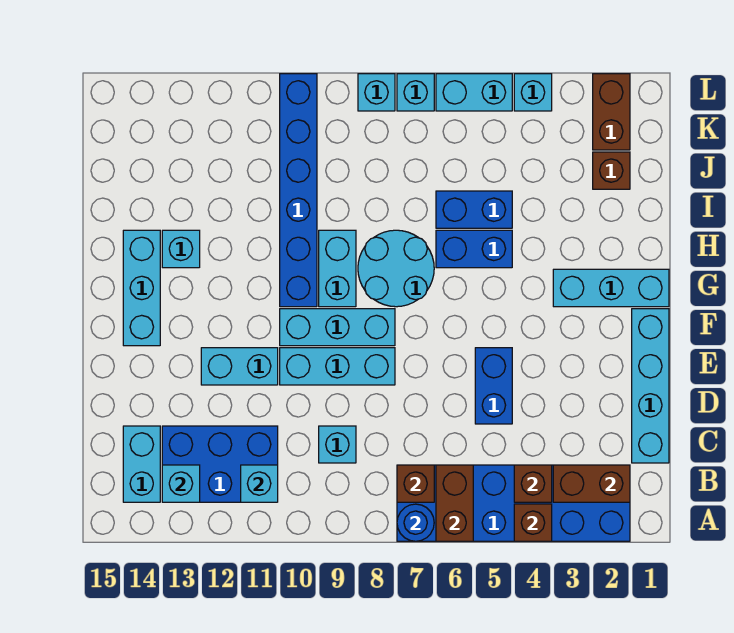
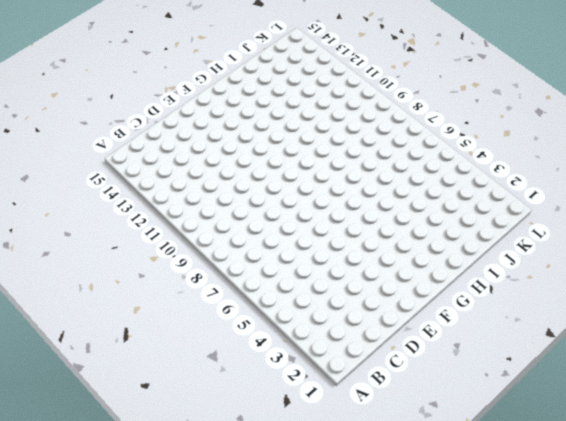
none -> blue brick A2:B7 level 1
none -> blue brick B11:C13 level 1
none -> cyan brick B14:C14 level 1
none -> cyan brick C1:F1 level 1

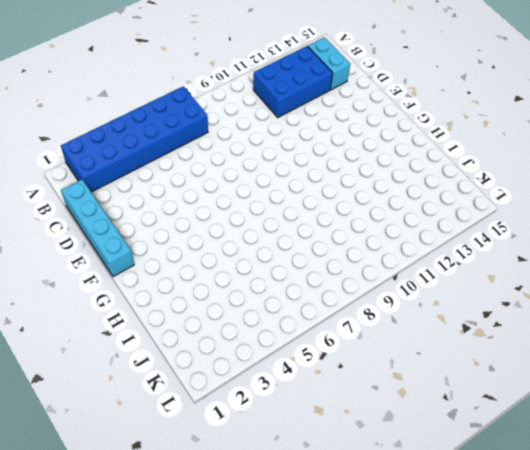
none -> cyan brick C9 level 1
none -> blue brick D5:E5 level 1
none -> cyan brick E8:E10 level 1
none -> cyan brick E11:E12 level 1

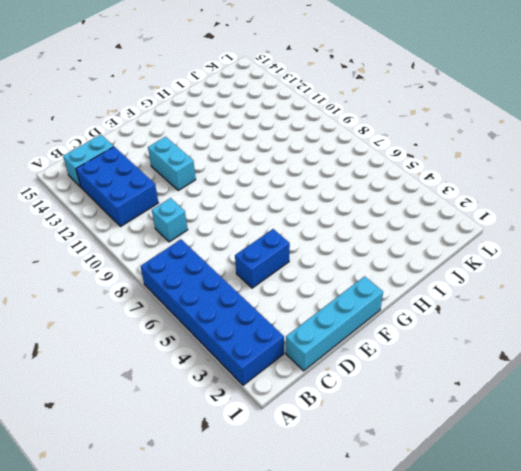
none -> cyan brick E8:E10 level 1
none -> cyan brick F8:F10 level 1
none -> cyan brick F14:H14 level 1
none -> cyan brick G1:G3 level 1

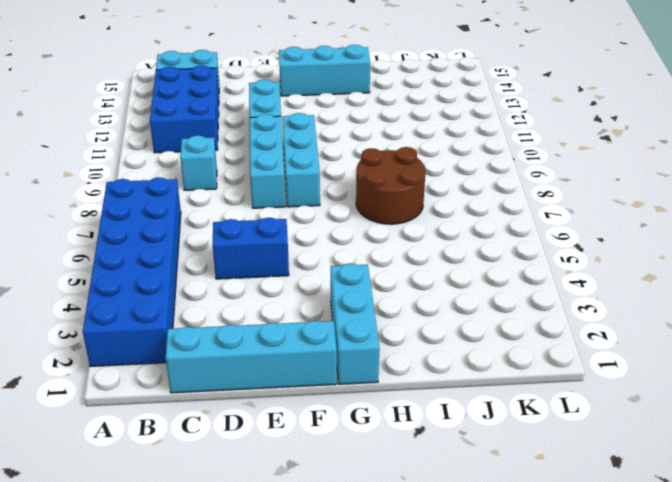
brown round brick H7:I8 level 1 -> cyan round brick G7:H8 level 1
none -> cyan brick G9:H9 level 1
none -> blue brick G10:L10 level 1
none -> blue brick H5:H6 level 1
none -> cyan brick H13 level 1

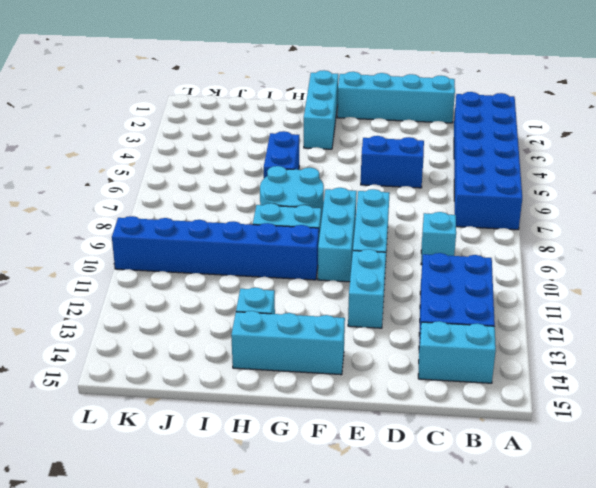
none -> blue brick I5:I6 level 1
none -> brown brick J2 level 1
none -> brown brick K2:L2 level 1
none -> cyan brick L4 level 1

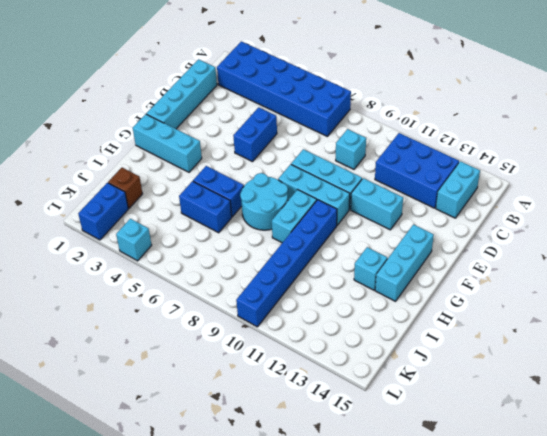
blue brick K2:L2 level 1 -> brown brick K2:L2 level 1
none -> cyan brick L5:L6 level 1
none -> cyan brick L7 level 1
none -> cyan brick L8 level 1
none -> brown brick A4 level 2

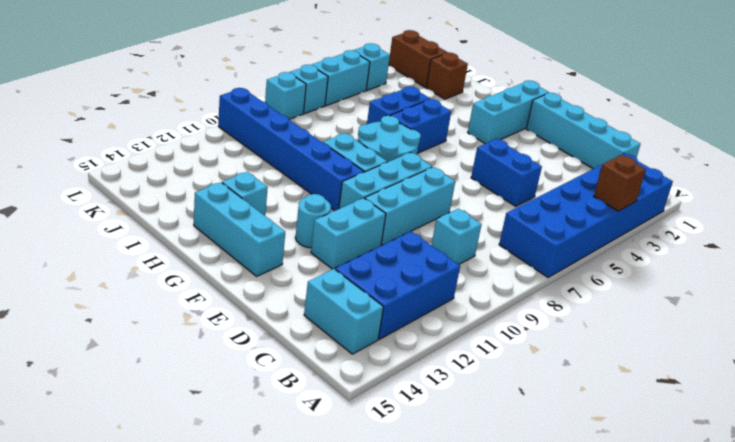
cyan round brick F12 level 1 -> none
none -> brown brick A6:B6 level 2
none -> blue round brick A7 level 2
none -> brown brick B2:B3 level 2
none -> brown brick B4 level 2

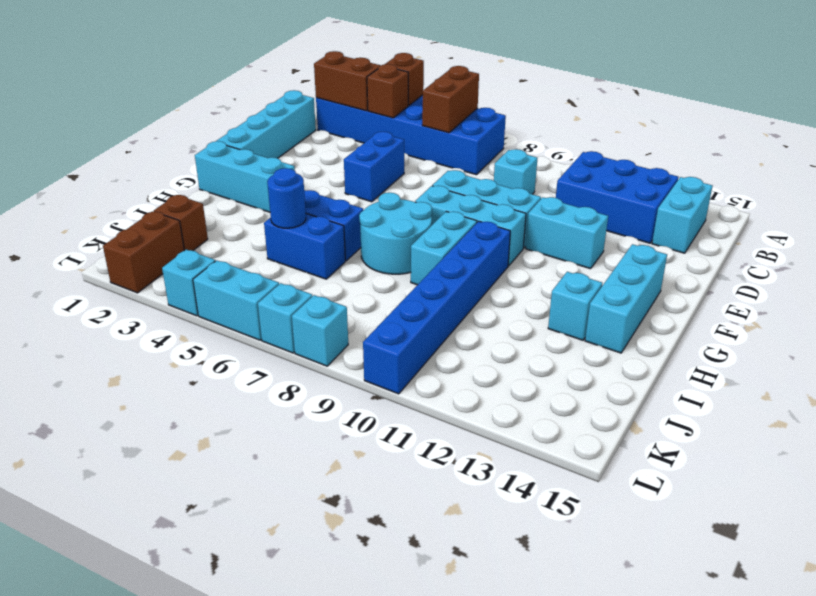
blue round brick I5 level 2 -> blue round brick A7 level 2
none -> brown brick B7 level 2
none -> cyan brick B11 level 2
none -> cyan brick B13 level 2

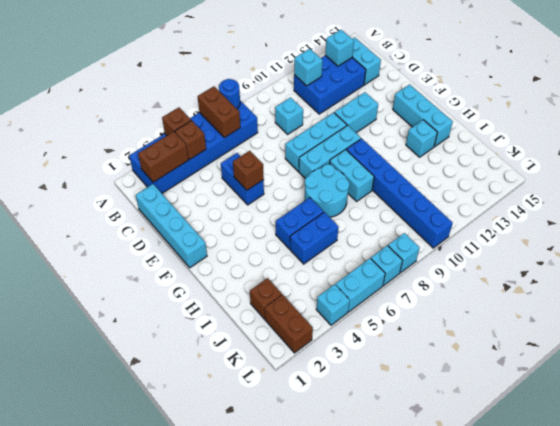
brown brick E5 level 2 -> brown brick B7 level 2
none -> cyan brick G1:G3 level 1

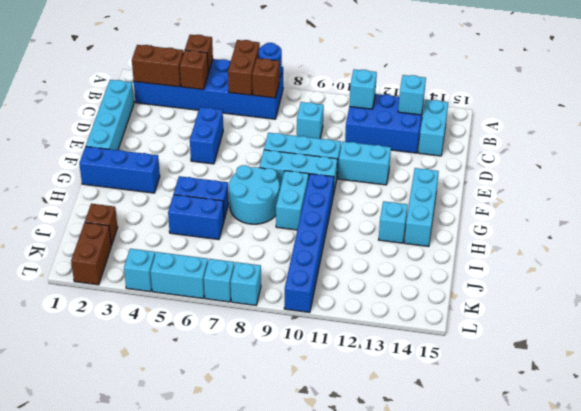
blue brick G1:G3 level 1 -> cyan brick G1:G3 level 1

